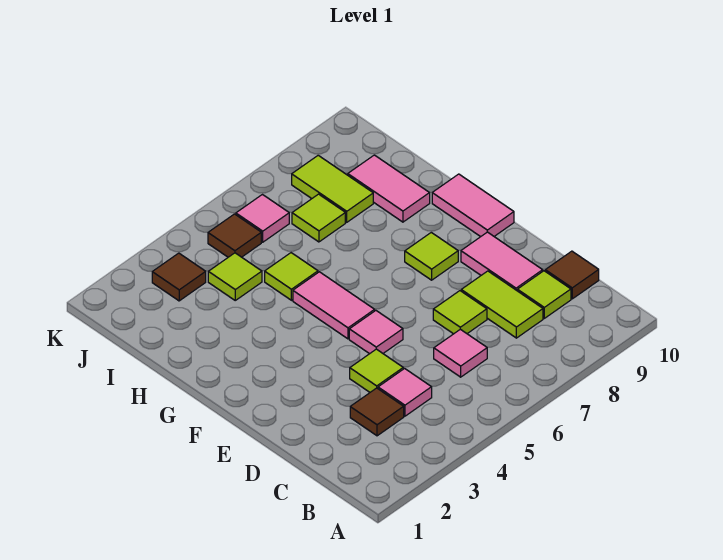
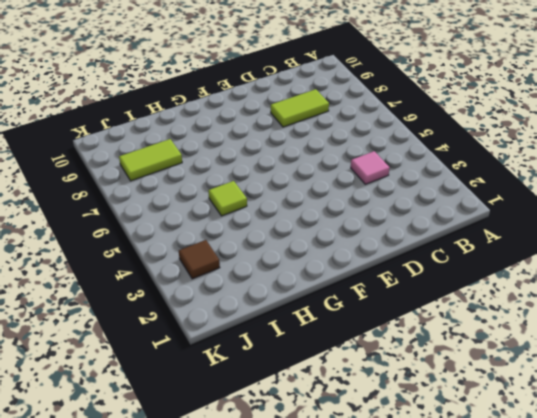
none -> brown tile C3 level 1
none -> pink tile C6 level 1
none -> lime tile C9 level 1

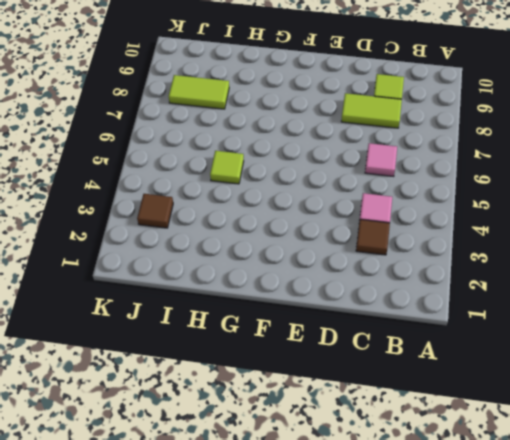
none -> brown tile C10 level 1
none -> lime tile D4 level 1
none -> lime tile D7 level 1

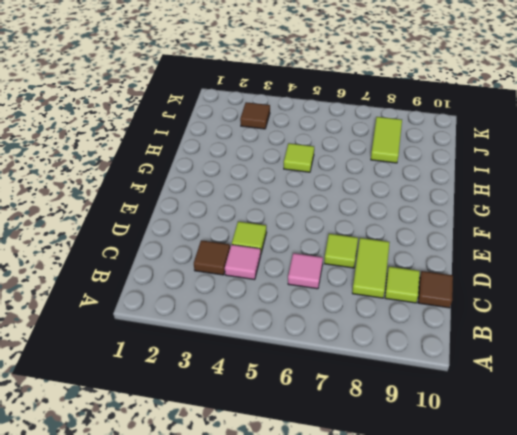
none -> pink tile D9:E9 level 1
none -> pink tile E5 level 1
none -> pink tile F5:G5 level 1

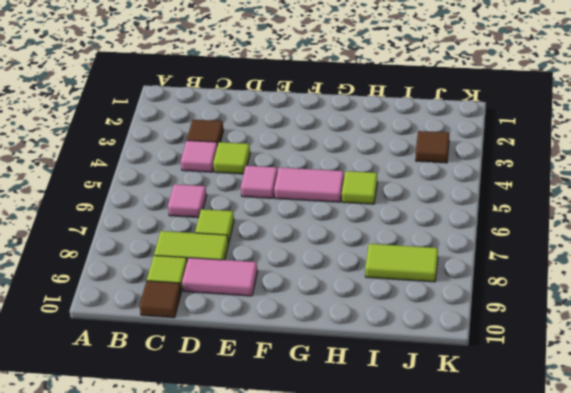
none -> lime tile F8 level 1
none -> pink tile F10:G10 level 1
none -> pink tile H9:I9 level 1

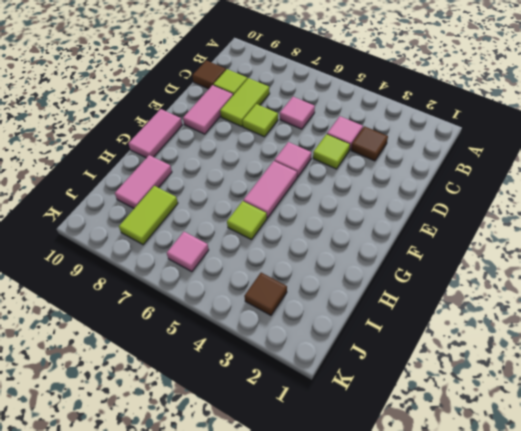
none -> lime tile F8 level 1
none -> lime tile I4 level 1
none -> lime tile I7 level 1

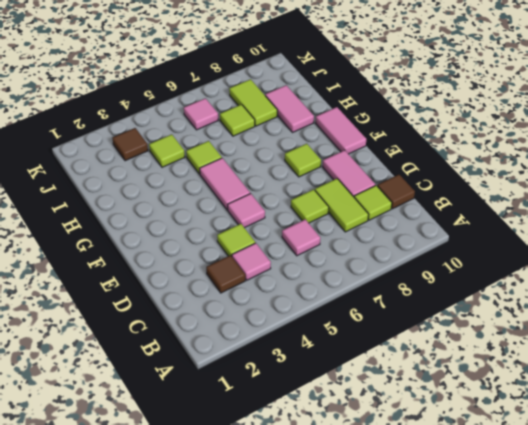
none -> brown tile J5 level 1

